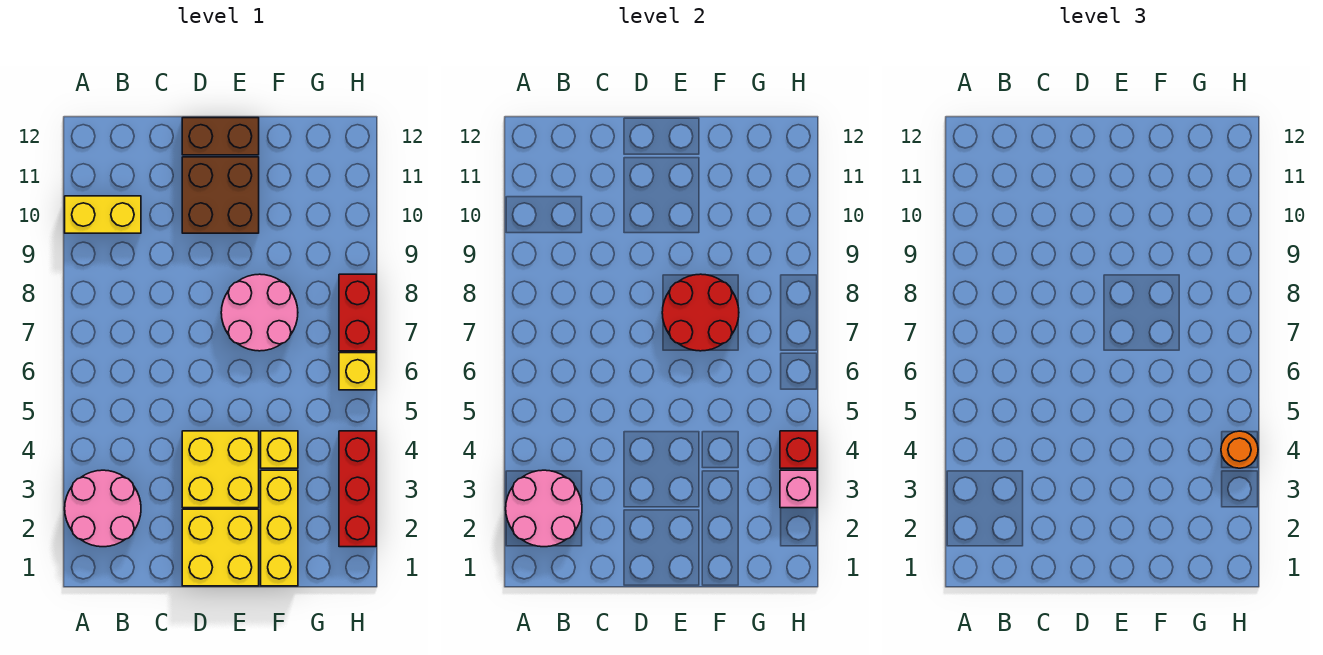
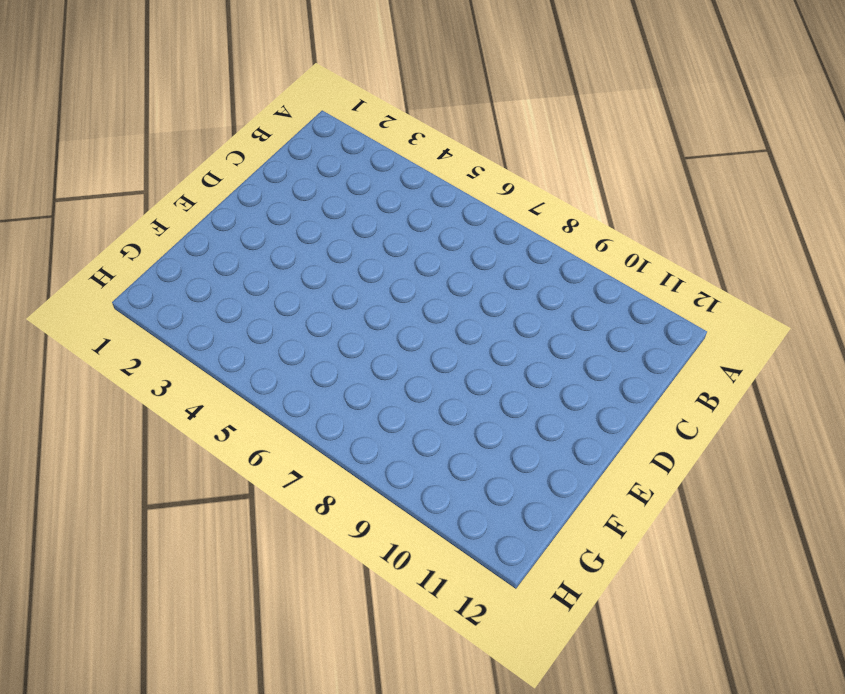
none -> pink round brick A2:B3 level 1
none -> yellow brick A10:B10 level 1
none -> yellow brick D1:E2 level 1

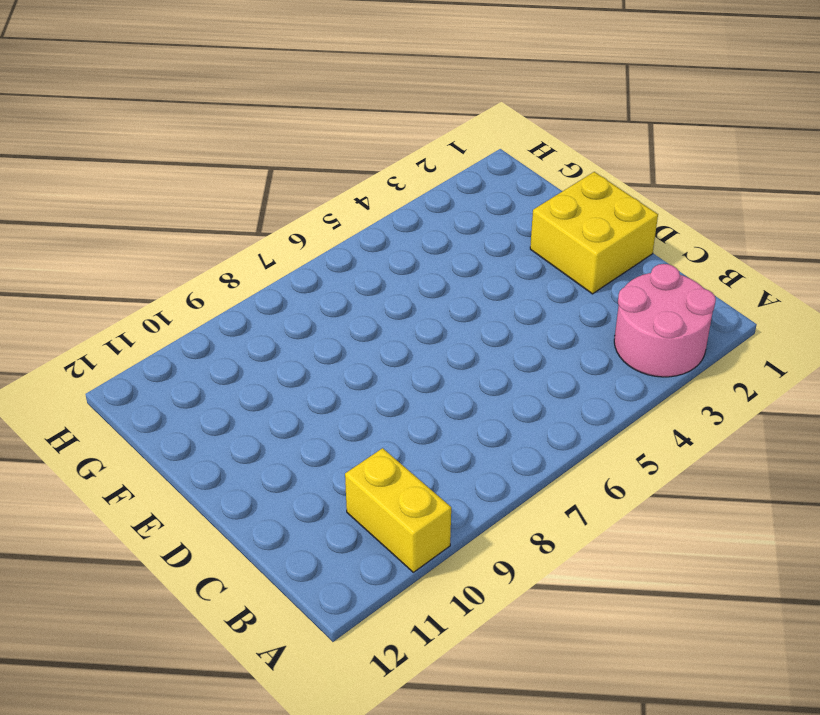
none -> yellow brick D3:E4 level 1
none -> brown brick D10:E11 level 1
none -> brown brick D12:E12 level 1

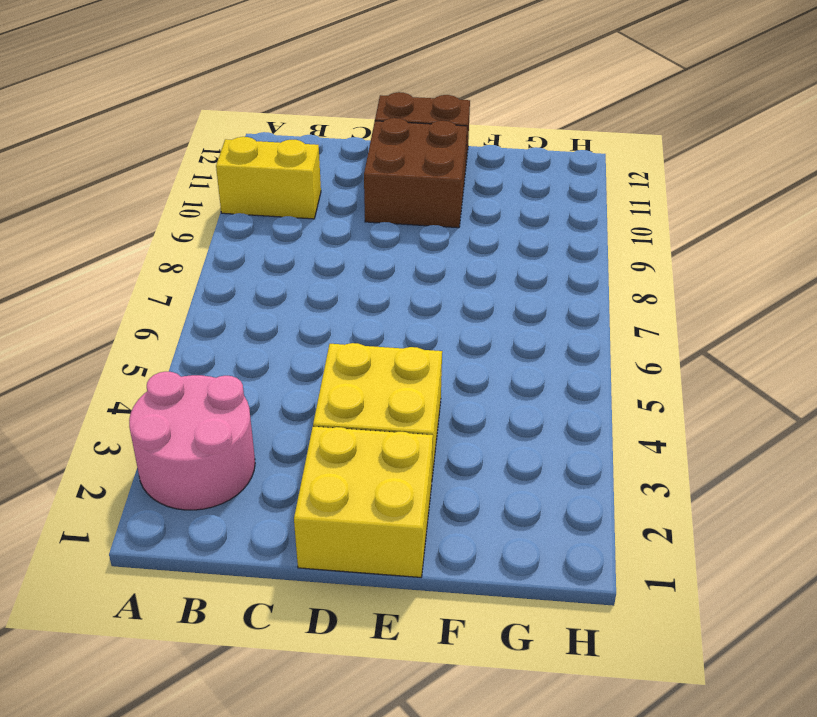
none -> pink round brick E7:F8 level 1
none -> yellow brick F1:F3 level 1
none -> yellow brick F4 level 1

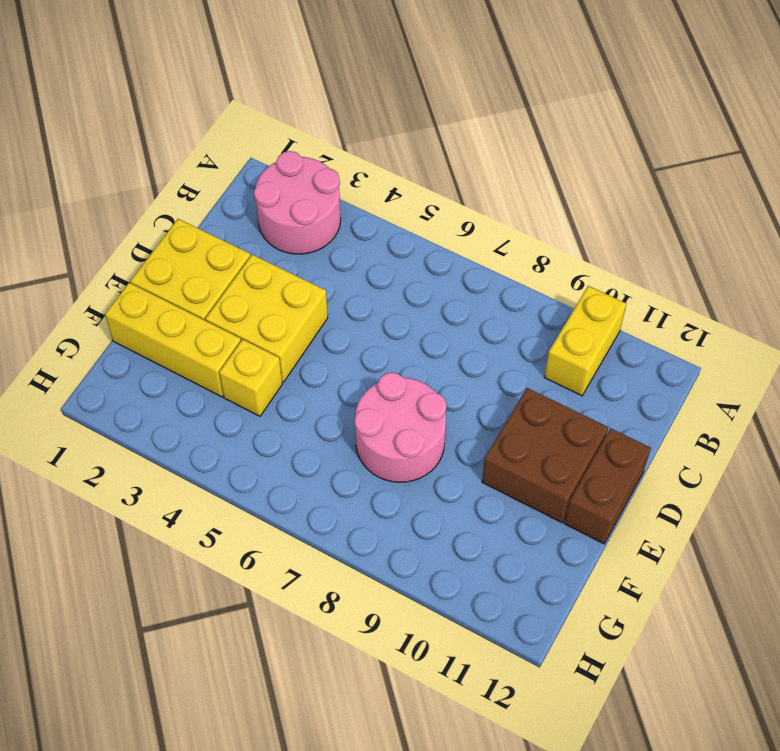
none -> red brick H2:H4 level 1
none -> yellow brick H6 level 1
none -> red brick H7:H8 level 1

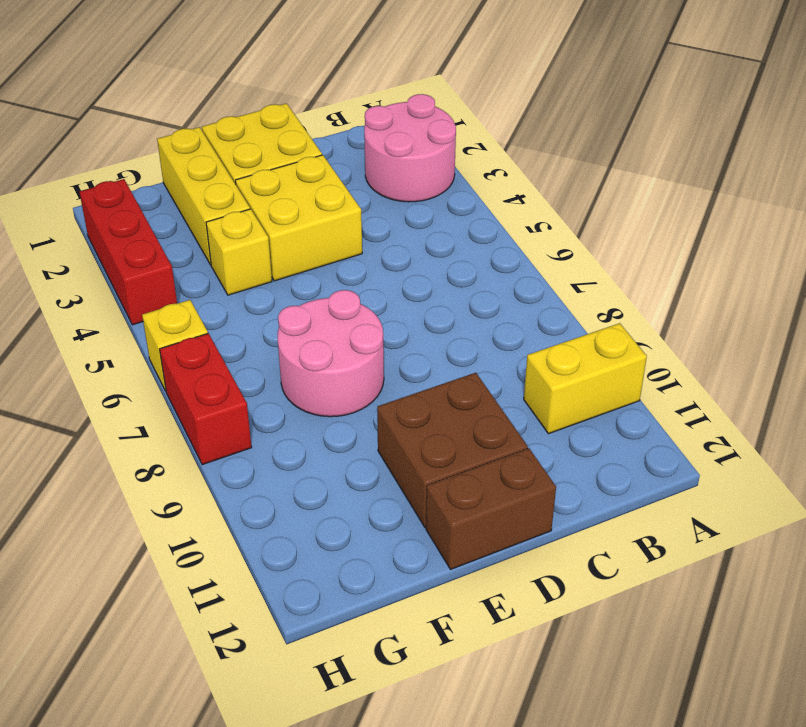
none -> pink round brick A2:B3 level 2
none -> red round brick E7:F8 level 2
none -> pink brick H3 level 2

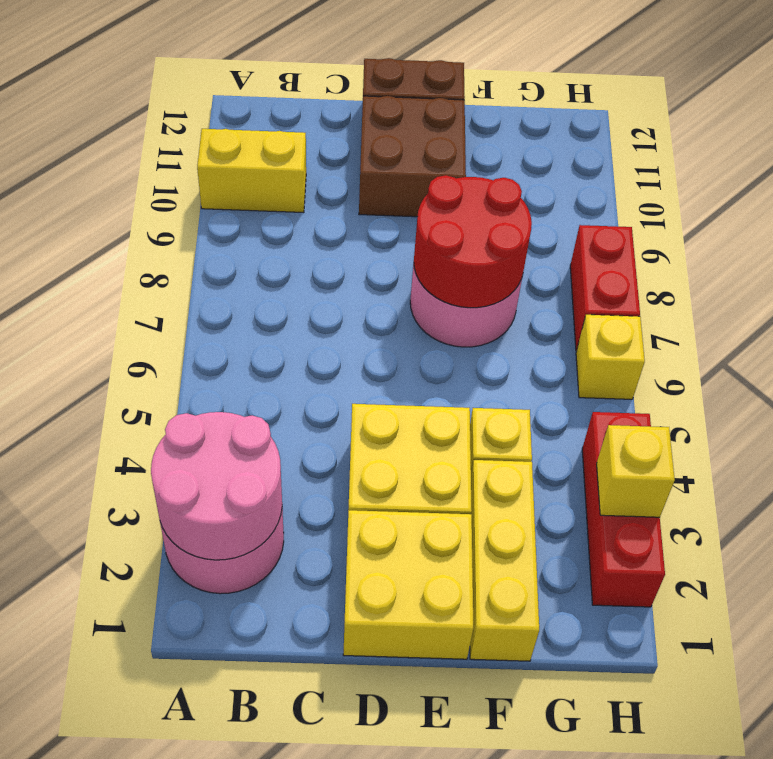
yellow brick H3 level 2 -> pink brick H3 level 2
none -> red brick H4 level 2
none -> orange round brick H4 level 3

